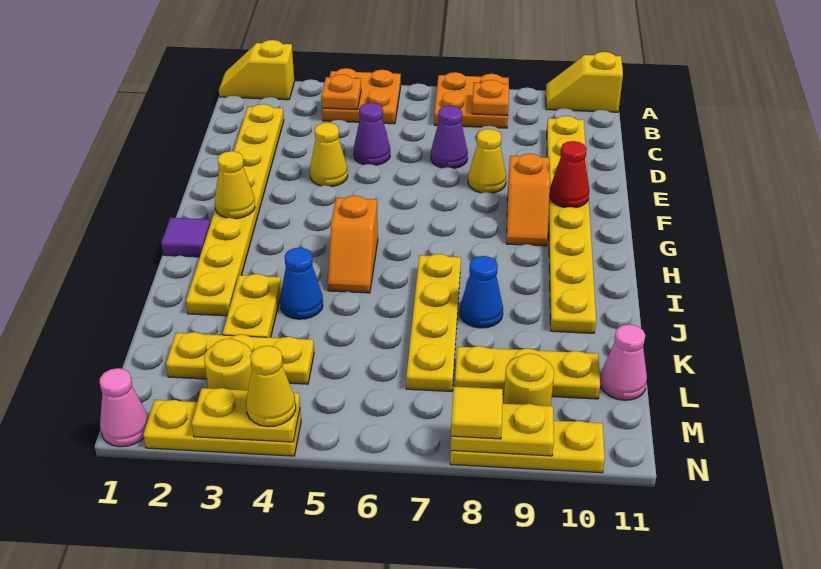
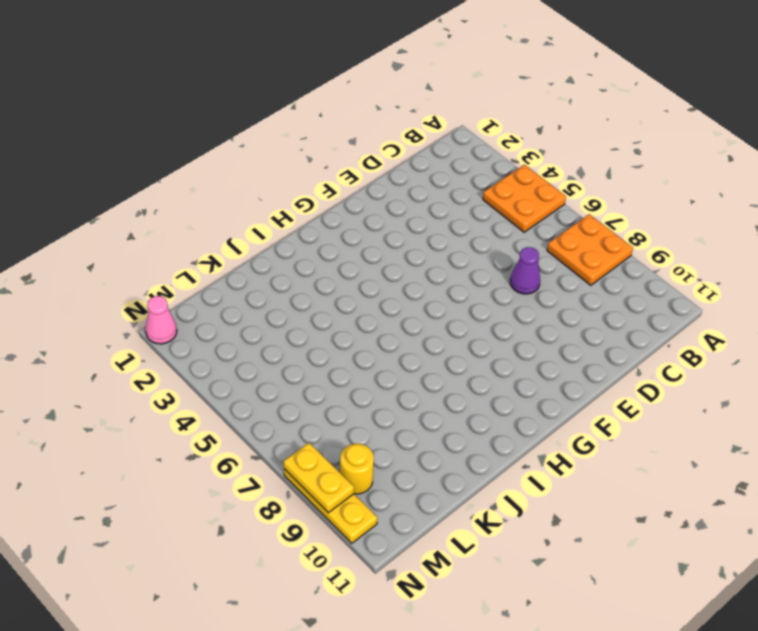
none -> yellow slope A1:A2 level 1 top 2
none -> yellow slope A10:A11 level 1 top 11
none -> yellow plate C2:J2 level 1
none -> yellow plate C10:J10 level 1

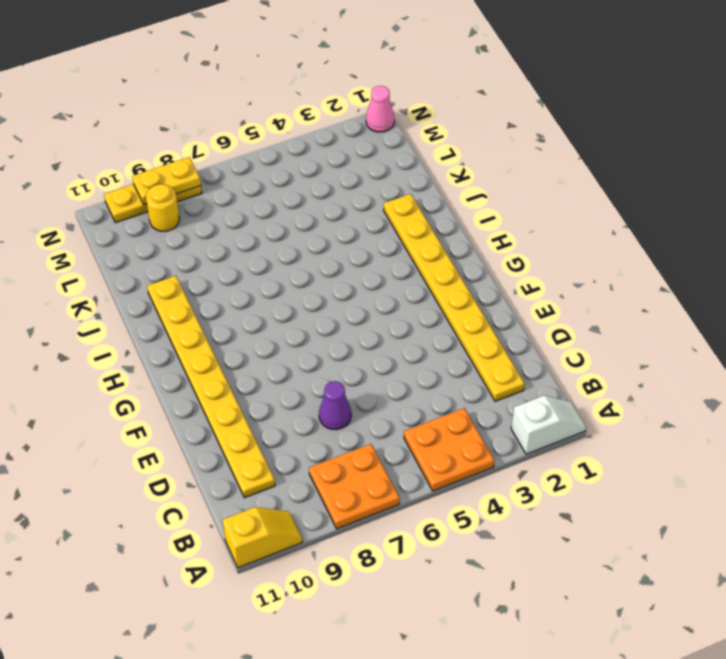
white slope A1:A2 level 1 top 2 -> yellow slope A1:A2 level 1 top 2
none -> purple cone D5 level 1
none -> yellow cone E4 level 1
none -> yellow cone E8 level 1
none -> orange slope F9:G9 level 1 top F

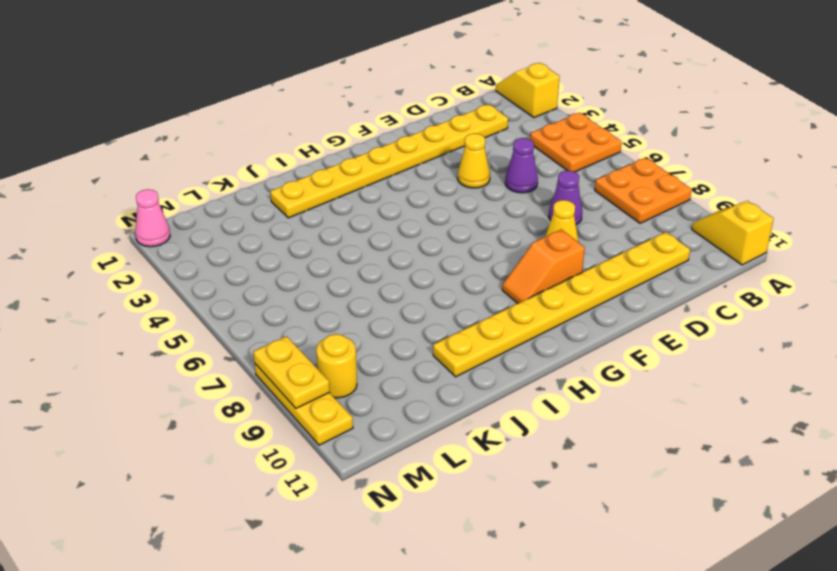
none -> purple tile H1 level 1
none -> orange slope H5:I5 level 1 top H
none -> yellow plate I7:L7 level 1
none -> yellow plate J3:K3 level 1

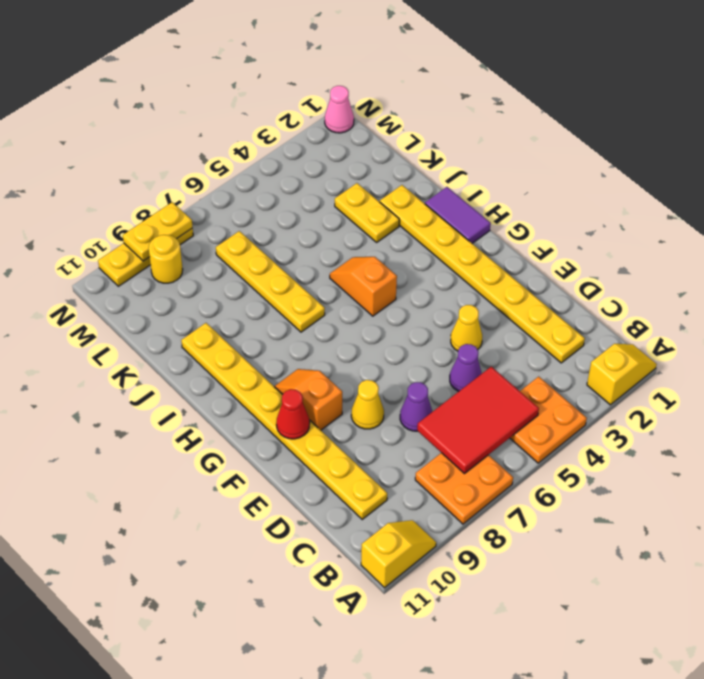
red tile B5:C7 level 2 -> none
purple tile H1:I1 level 1 -> purple tile H1 level 1
none -> blue cone J4 level 1
none -> blue cone J8 level 1
none -> yellow plate L2:L4 level 1
none -> yellow plate L8:L10 level 1

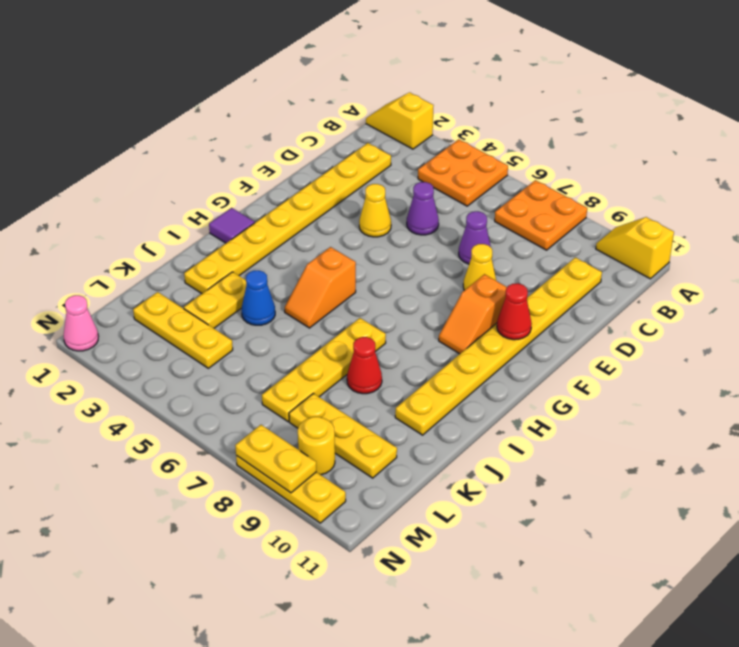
red cone J8 level 1 -> blue cone J8 level 1
none -> pink cone L11 level 1
none -> yellow round brick M3 level 1
none -> yellow plate N2:N4 level 1
none -> orange plate B4 level 2

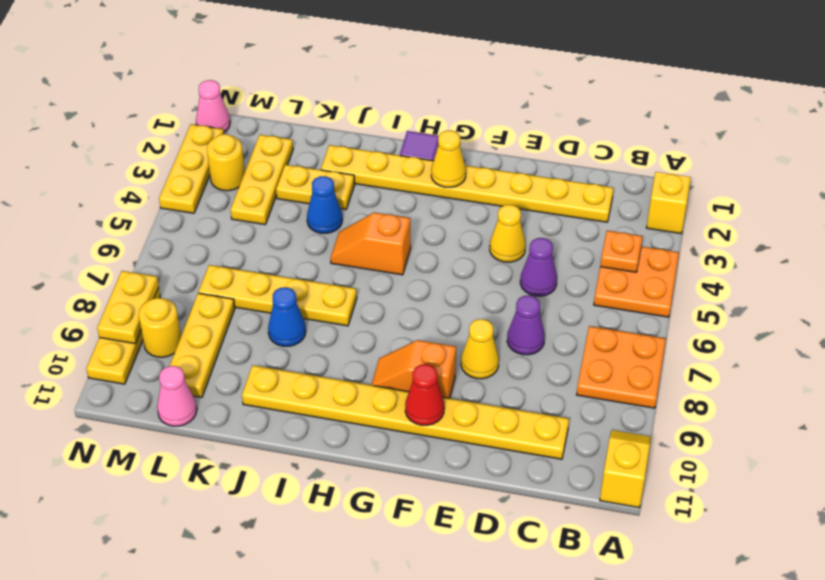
none -> orange plate B8 level 2
none -> yellow plate N3:N4 level 2
none -> yellow cone N4 level 3
none -> yellow tile N8 level 3

